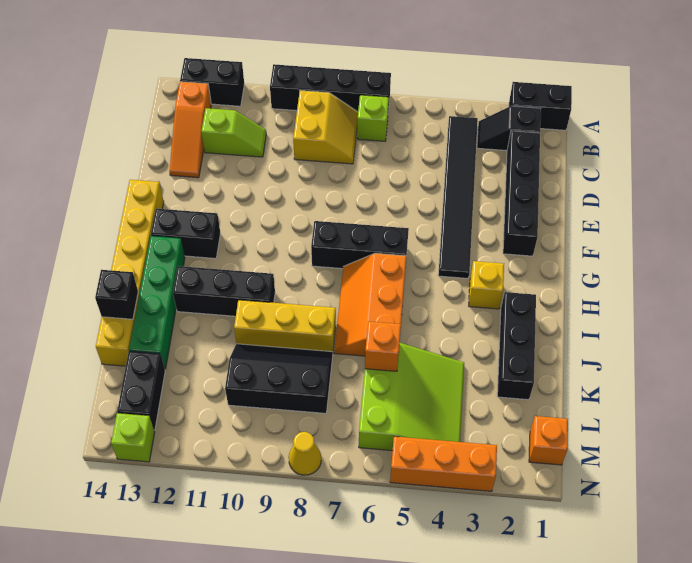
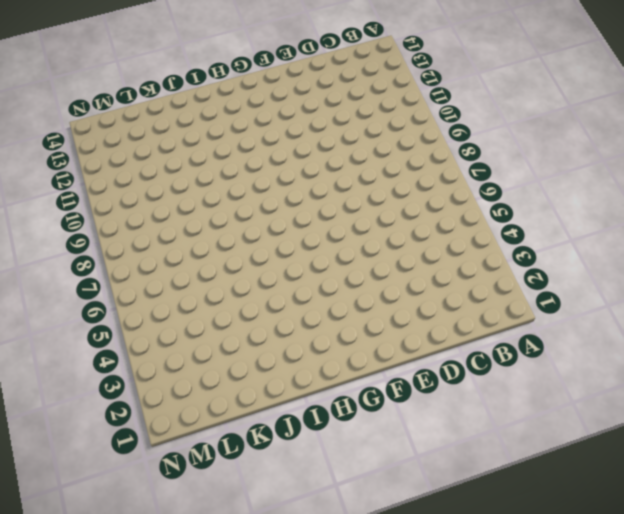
none -> black brick A1:A2 level 1
none -> black brick A7:A10 level 1
none -> black brick A12:A13 level 1

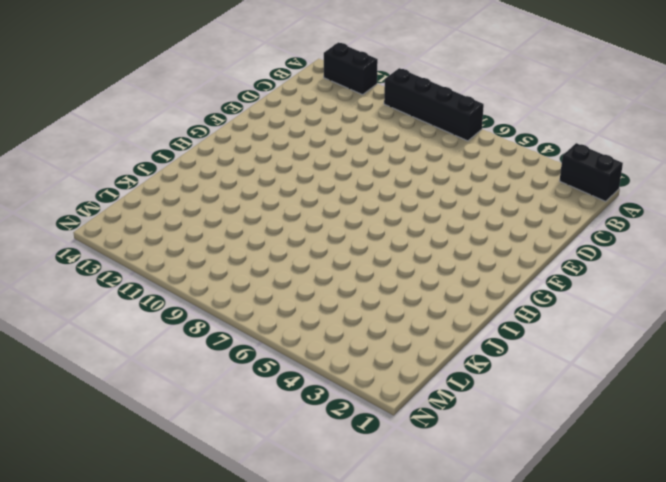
none -> black slope B2:B3 level 1 top 2
none -> black tile B4:G4 level 1
none -> lime brick B7 level 1

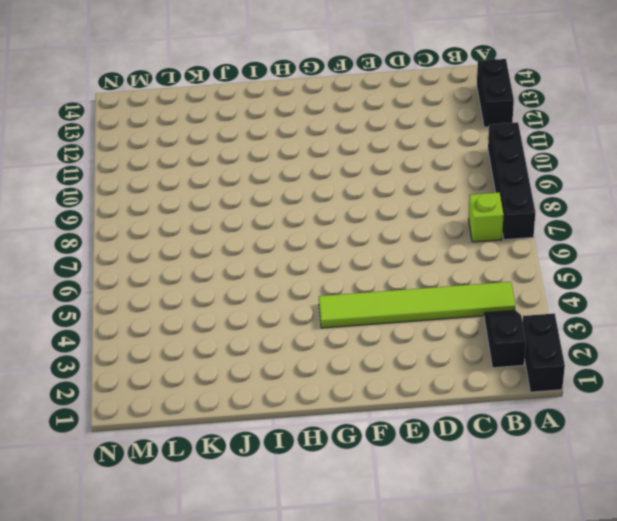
lime tile B4:G4 level 1 -> black tile B4:G4 level 1
none -> yellow slope B8:C9 level 1 top 9
none -> orange slope B13:D13 level 1 top B
none -> black brick C2:F2 level 1

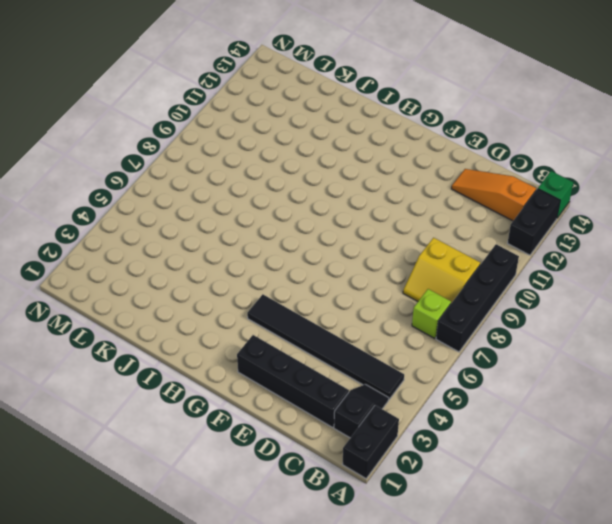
green brick A14 level 1 -> none
none -> lime slope C11:C12 level 1 top 12
none -> yellow brick F14:K14 level 1
none -> black brick G6:G8 level 1

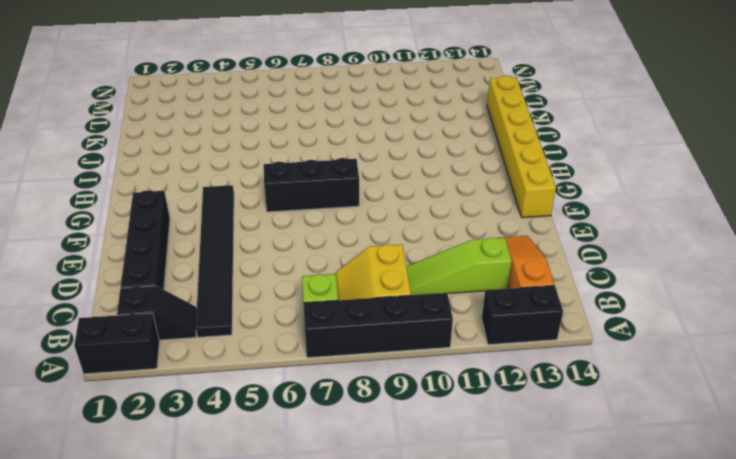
lime slope C10:C12 level 1 top 12 -> lime slope C11:C12 level 1 top 12
none -> black brick G12:G13 level 1
none -> yellow brick H3 level 1
none -> orange slope H6:J7 level 1 top 6

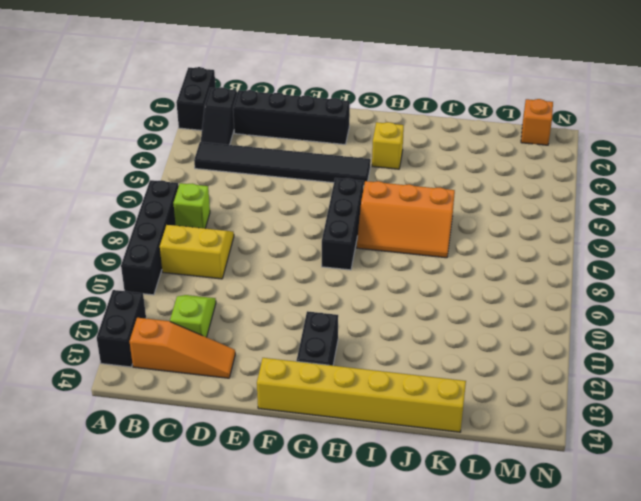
none -> green brick H13:K13 level 1
none -> black brick I2:K2 level 1
none -> black brick I10:I12 level 1

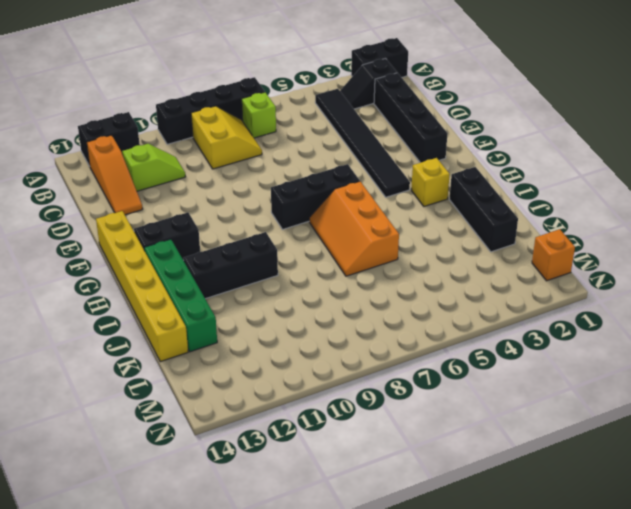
none -> yellow brick J8:J10 level 1
none -> lime slope K4:M6 level 1 top 6
none -> black slope K8:L10 level 1 top L

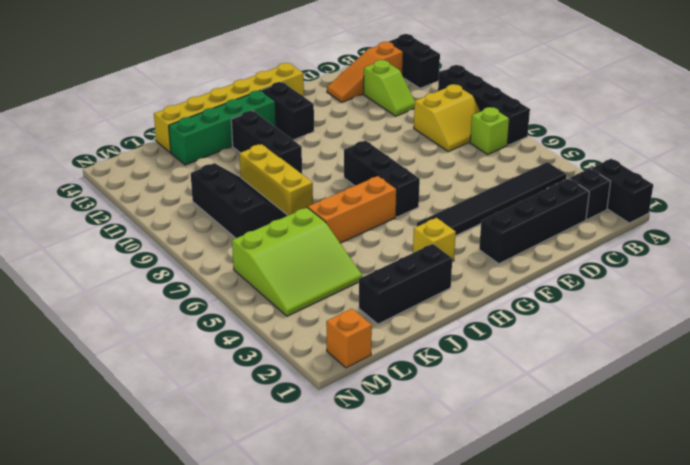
none -> black brick L13:M13 level 1
none -> orange brick N3:N5 level 1
none -> yellow cone N8 level 1

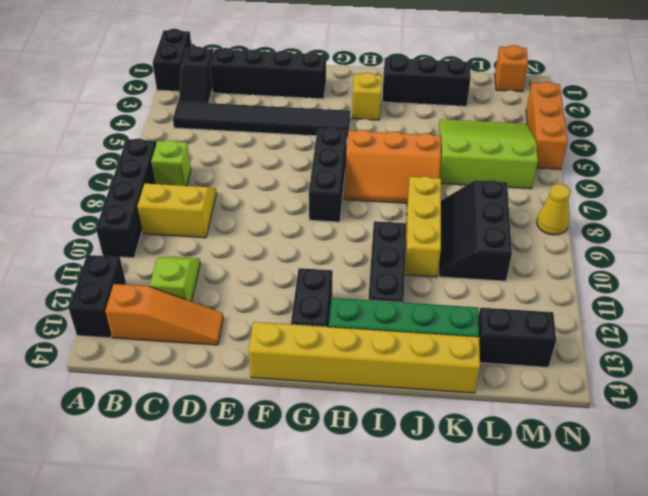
none -> lime brick N13 level 1
none -> black brick J14 level 2
none -> orange brick K6 level 2

